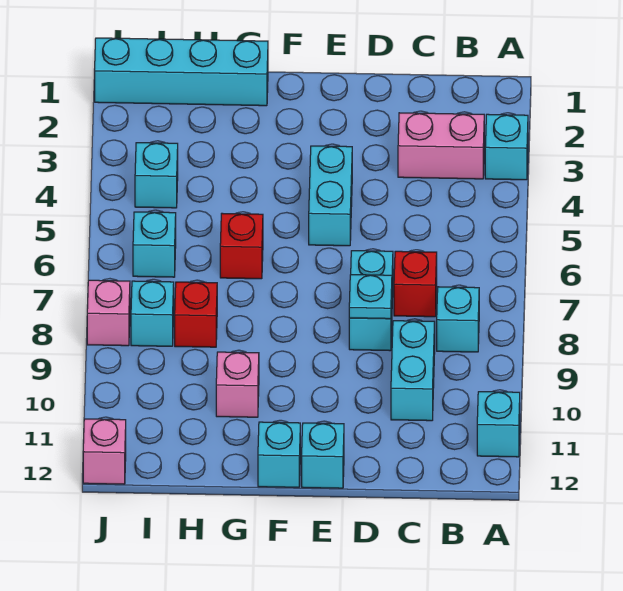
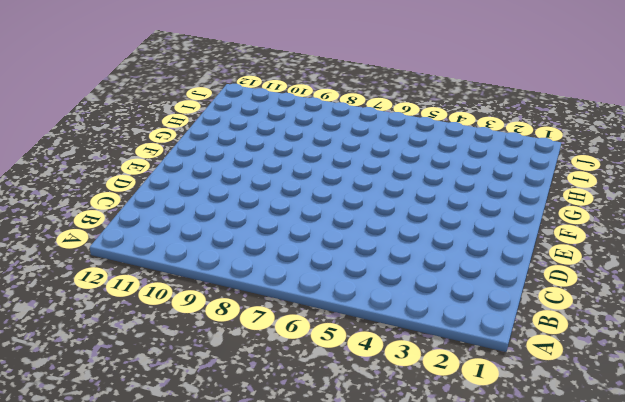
none -> cyan brick A3 level 1
none -> cyan brick A11 level 1
none -> pink brick B3:C3 level 1

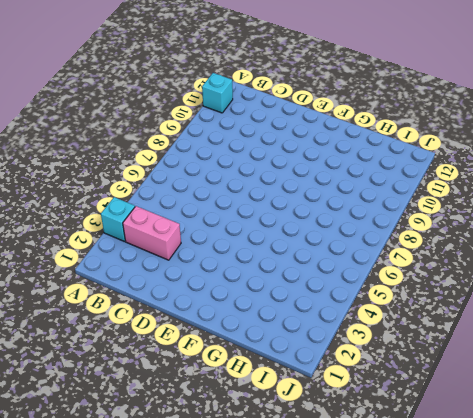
none -> cyan brick B8 level 1
none -> red brick C7 level 1
none -> cyan brick C9:C10 level 1

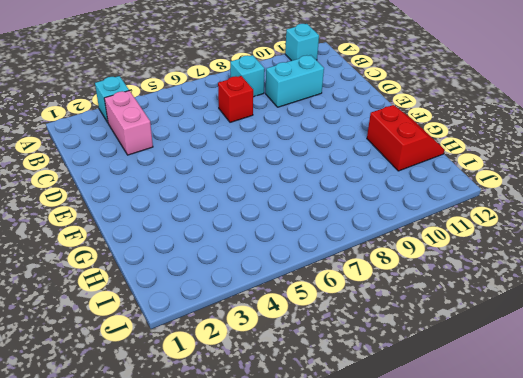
red slope G11:H12 level 1 top 11 -> none
none -> cyan brick D7:D8 level 1
none -> cyan brick E4:E5 level 1
none -> cyan brick E12 level 1

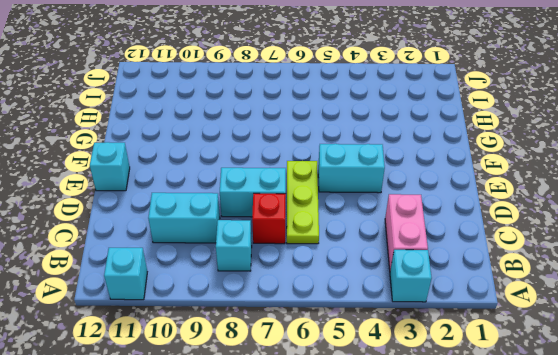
lime plate C6:E6 level 1 -> none
none -> cyan brick F12 level 1
none -> cyan brick G1:J1 level 1
none -> red brick G6 level 1

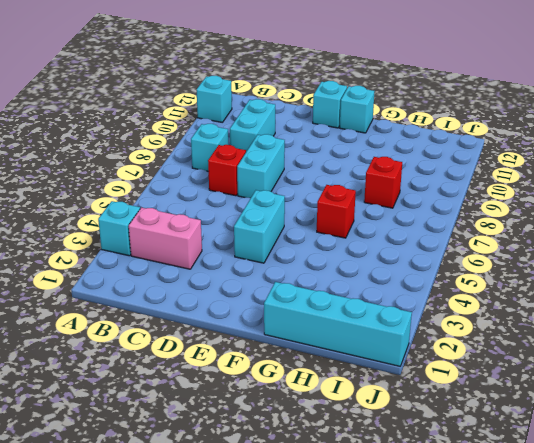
none -> pink brick G10 level 1
none -> cyan brick I4 level 1
none -> cyan brick I6 level 1

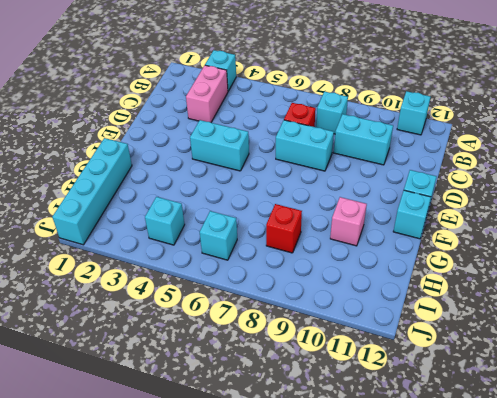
none -> red brick G6 level 1
none -> cyan brick I8 level 1
none -> pink brick J8 level 1

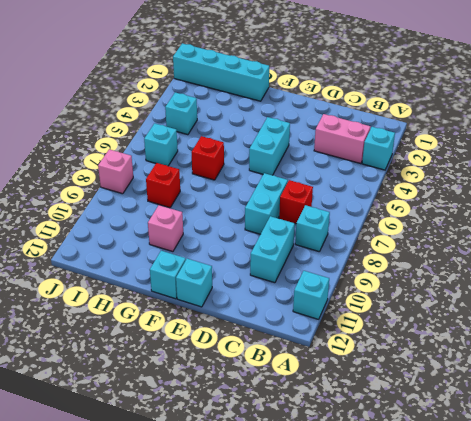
none -> cyan brick I8 level 1
none -> pink brick J12 level 1
none -> cyan plate D8 level 2

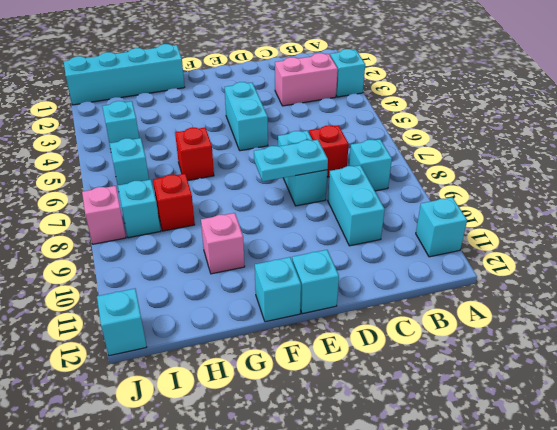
cyan plate D8:E8 level 2 -> cyan plate D8 level 2
cyan brick J12 level 1 -> pink brick J12 level 1

